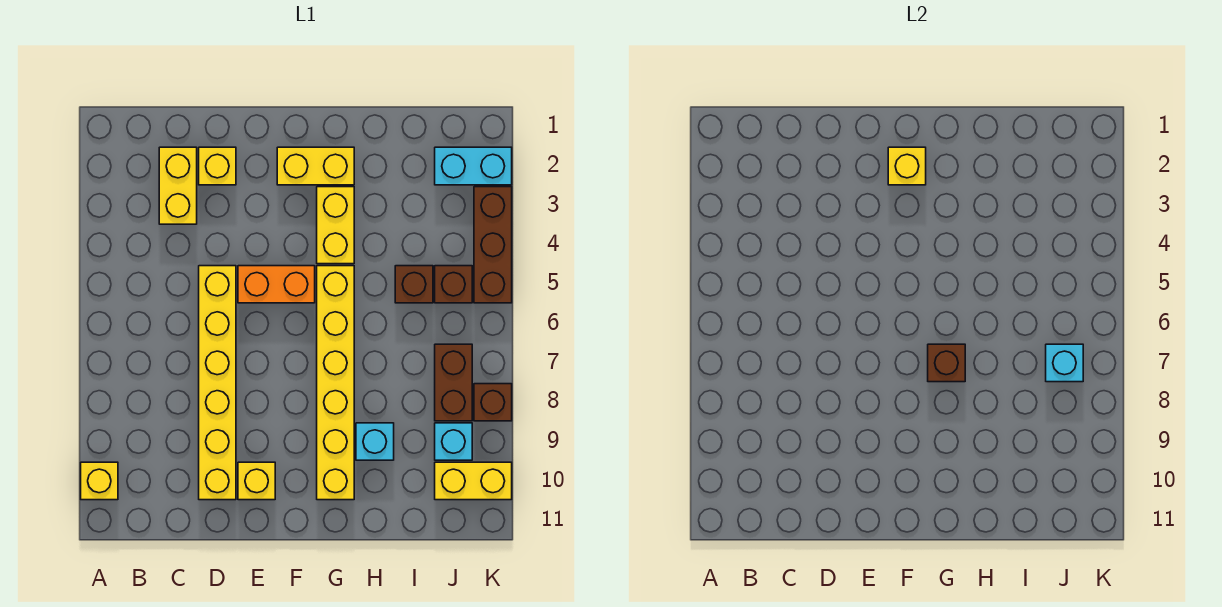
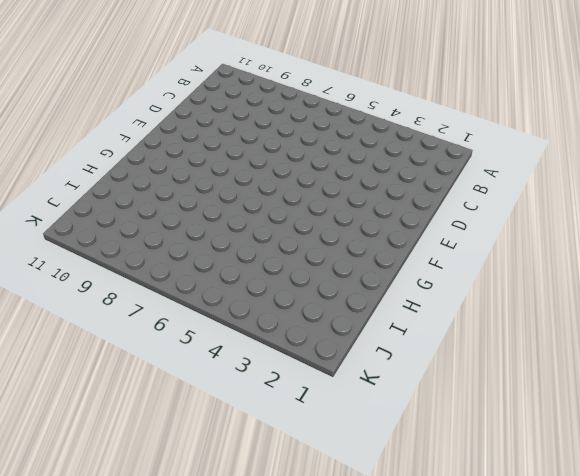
none -> yellow brick A10 level 1
none -> yellow brick C2:C3 level 1
none -> yellow brick D2 level 1

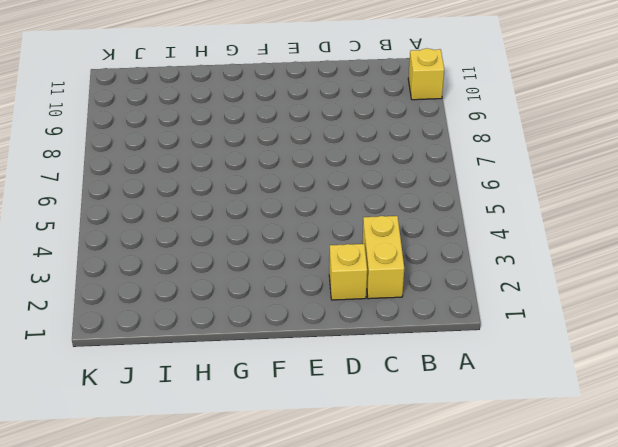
none -> yellow brick D5:D10 level 1
none -> orange brick E5:F5 level 1
none -> yellow brick E10 level 1

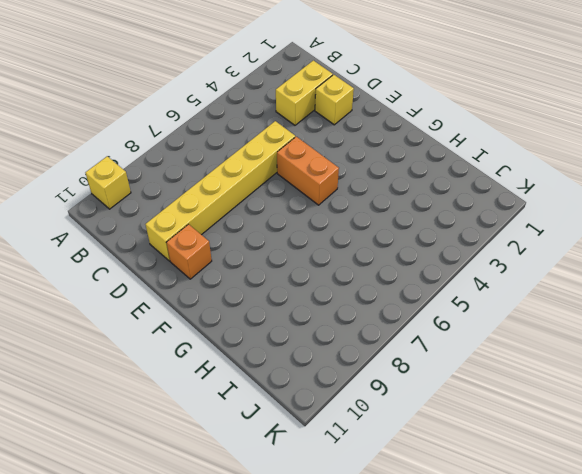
orange brick E10 level 1 -> yellow brick E10 level 1
none -> yellow brick F2:G2 level 1
none -> yellow brick G3:G4 level 1
none -> yellow brick G5:G10 level 1

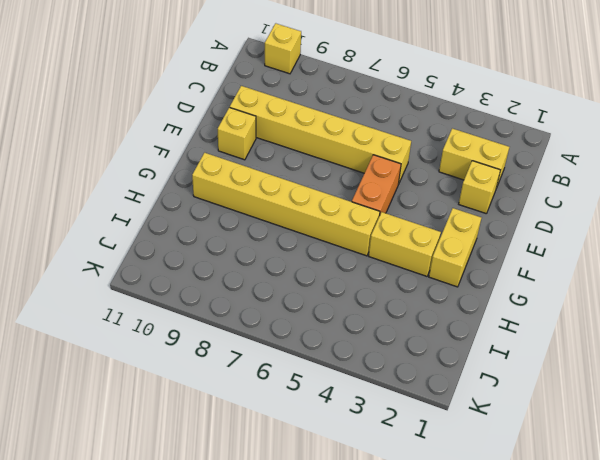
none -> cyan brick H9 level 1
none -> brown brick I5 level 1
none -> cyan brick J2:K2 level 1

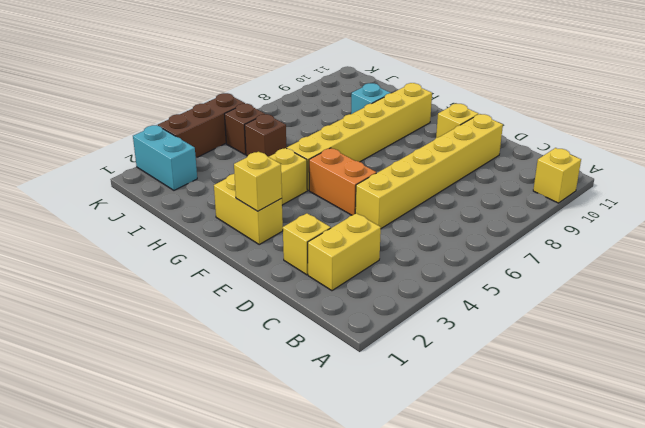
none -> brown brick J7:J8 level 1
none -> cyan brick J9 level 1
none -> yellow brick J10:K10 level 1

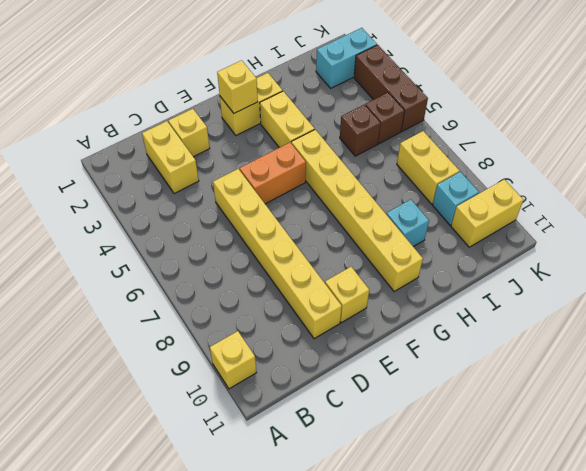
yellow brick J7:J8 level 1 -> brown brick J7:J8 level 1
none -> brown brick K8 level 1
none -> brown brick G7 level 2
none -> cyan brick J7 level 2

